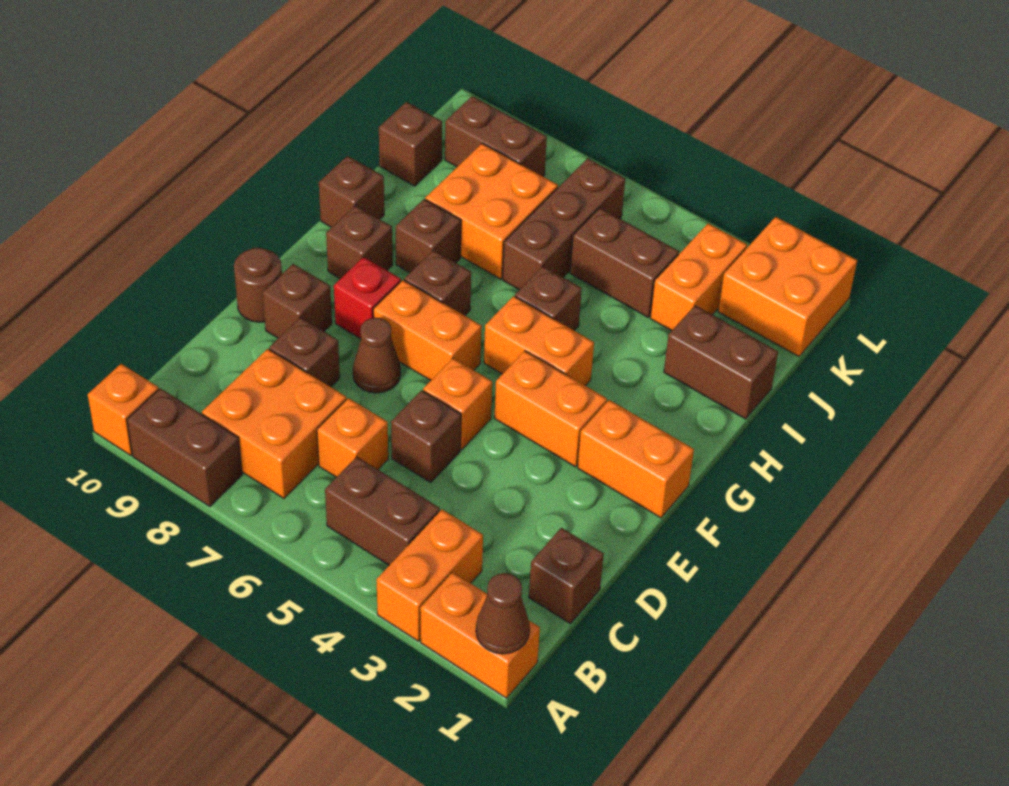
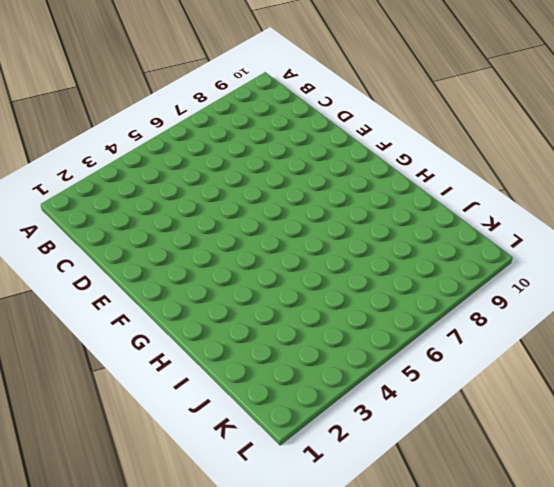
none -> orange brick A1:A2 level 1
none -> orange brick A3:B3 level 1
none -> brown brick A8:A9 level 1
none -> orange brick A10 level 1

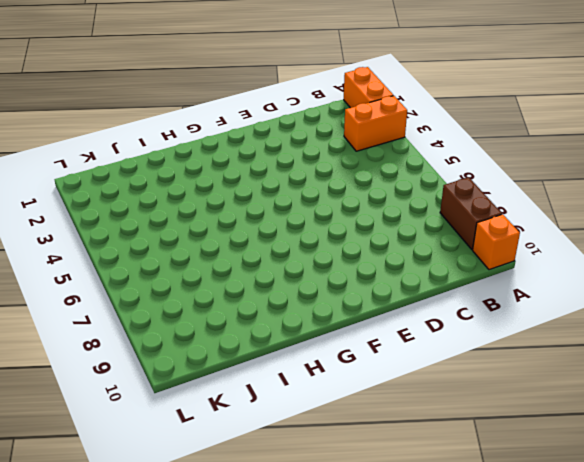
none -> brown brick B4:B5 level 1
none -> orange brick B7:C8 level 1
none -> brown brick C1 level 1
none -> orange brick C6 level 1

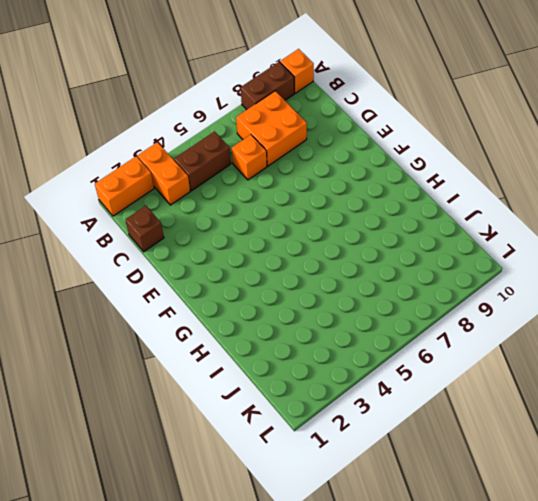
none -> brown brick D5 level 1
none -> brown brick D8 level 1
none -> orange brick E5 level 1
none -> brown cone E7 level 1

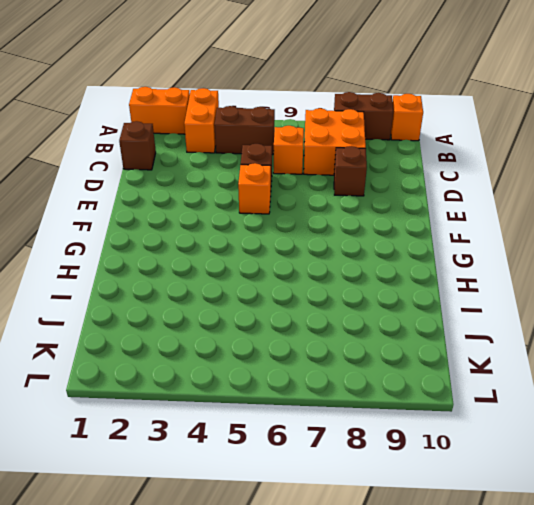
none -> brown cone E7 level 1
none -> brown brick E9 level 1
none -> brown round brick E10 level 1
none -> orange brick F1:F2 level 1

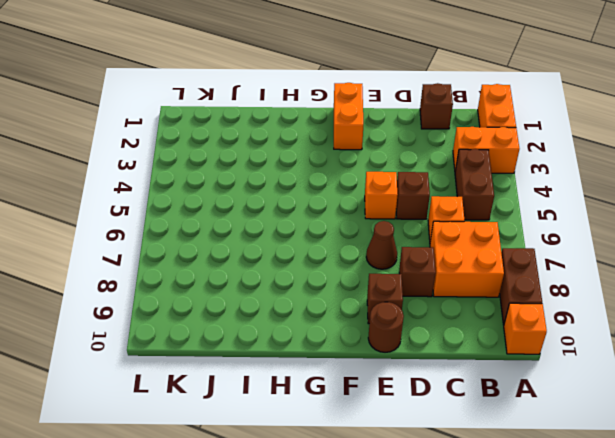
none -> orange brick F3:F4 level 1
none -> orange brick F6:F7 level 1
none -> red brick F8 level 1
none -> orange brick G4:G5 level 1

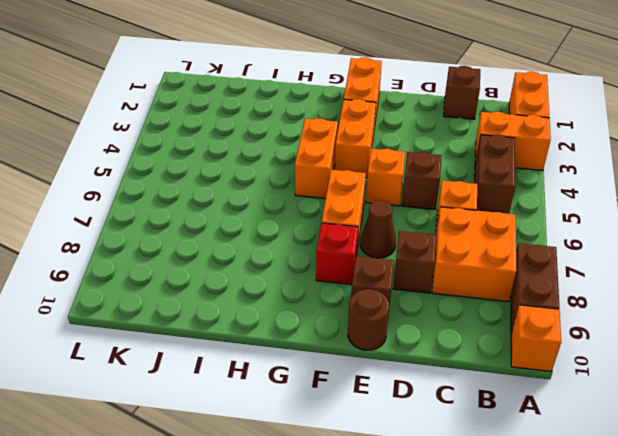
none -> brown brick G7 level 1
none -> brown brick G9 level 1
none -> brown brick H5 level 1
none -> brown brick H8 level 1

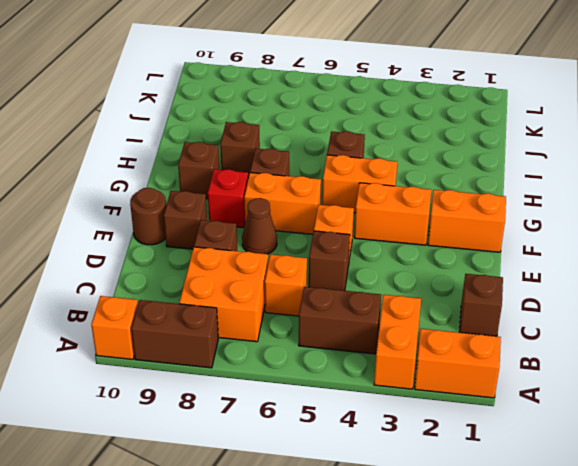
none -> brown brick H10 level 1
none -> brown brick I1:I2 level 1
none -> brown brick I6:K6 level 1
none -> orange brick I7:J8 level 1

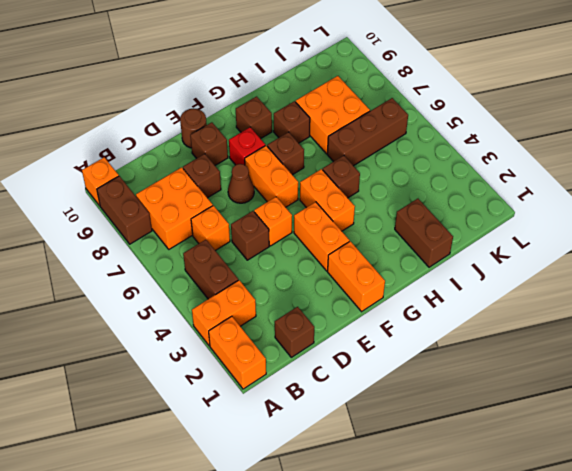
none -> brown brick H10 level 1
none -> orange brick J3:K3 level 1
none -> brown brick J4:J5 level 1
none -> brown brick J10 level 1

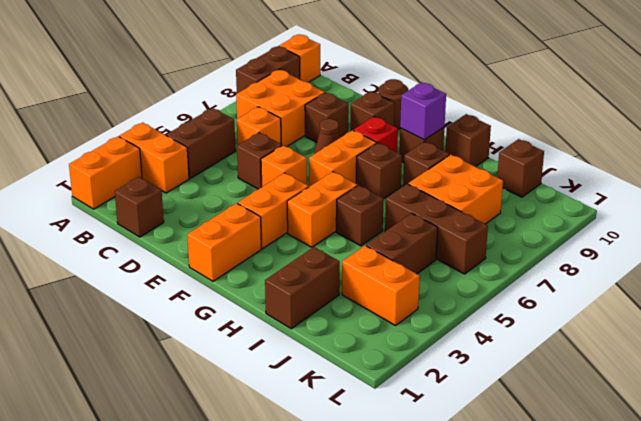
purple brick G9 level 2 -> none
none -> orange brick K1:L2 level 1
none -> brown brick K8:K9 level 1
none -> brown cone A1 level 2

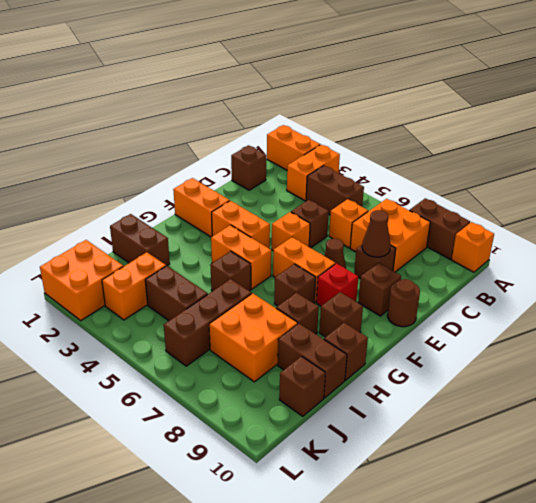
brown cone D8 level 2 -> brown cone A1 level 2
brown brick I9:I10 level 1 -> brown brick K8:K9 level 1

